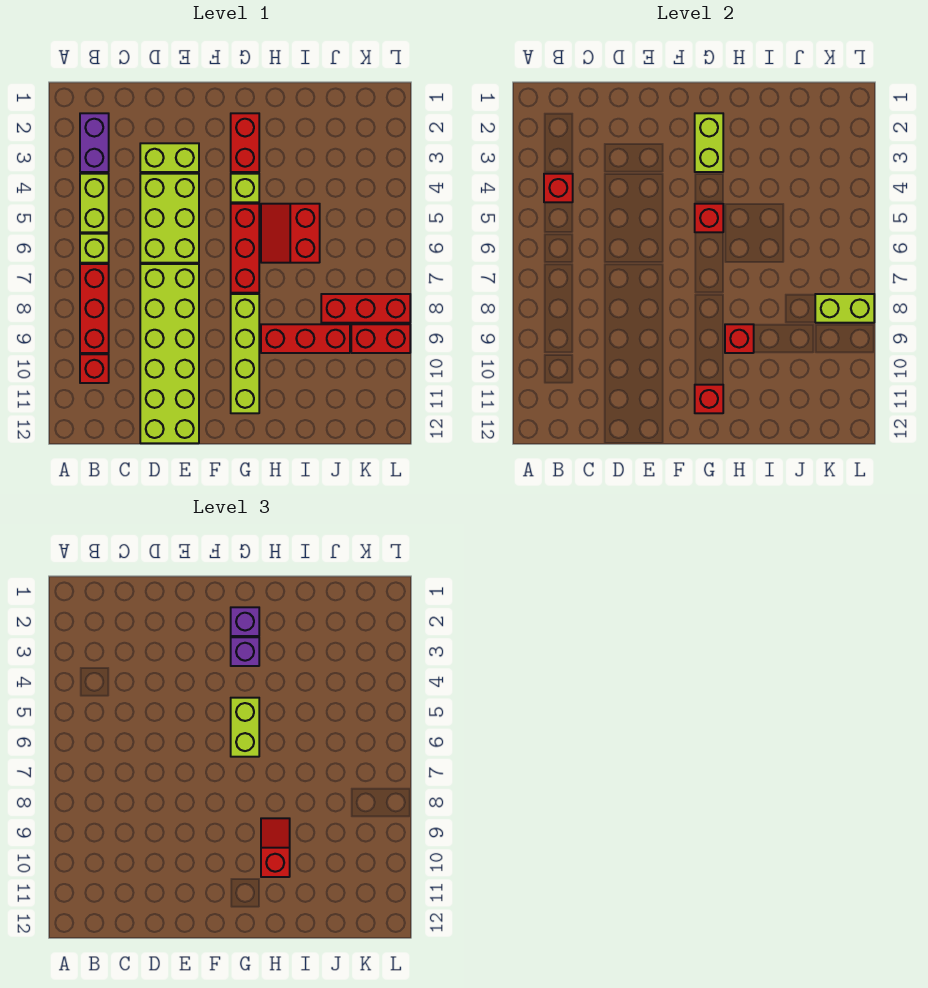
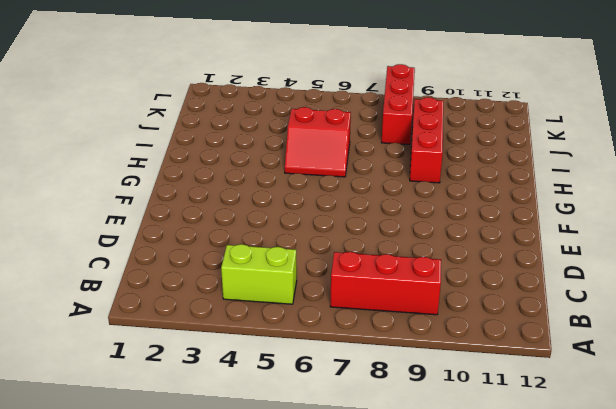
none -> purple brick B2:B3 level 1
none -> lime brick B6 level 1
none -> red brick B10 level 1

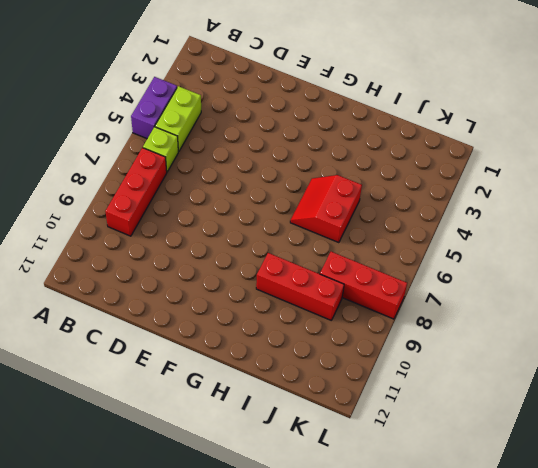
purple brick A4:A5 level 1 -> purple brick B2:B3 level 1
none -> red brick B10 level 1
none -> lime brick D3:E3 level 1
none -> lime brick D4:E6 level 1

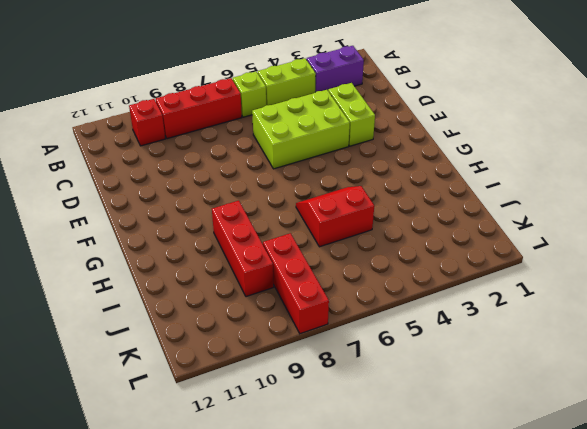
none -> lime brick D7:E12 level 1
none -> red brick G2:G3 level 1
none -> lime brick G4 level 1

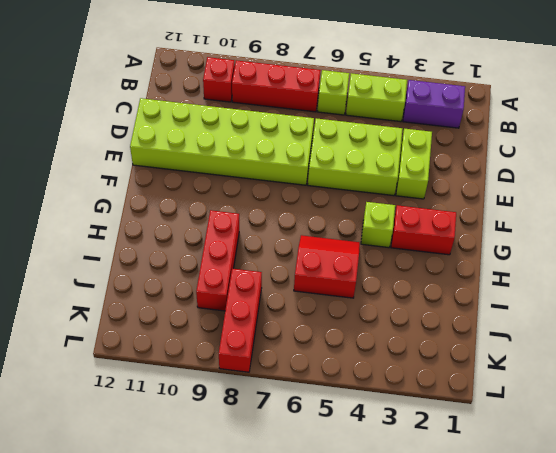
none -> red brick G5:G7 level 1
none -> lime brick G8:G11 level 1
none -> red brick K9:L9 level 1

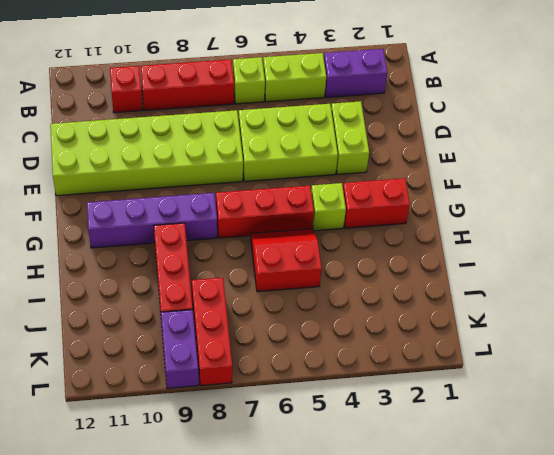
purple brick G8:G11 level 1 -> lime brick G8:G11 level 1
purple brick K9:L9 level 1 -> red brick K9:L9 level 1
none -> red brick B4 level 2
none -> lime brick G2:G3 level 2
none -> red brick G5 level 2

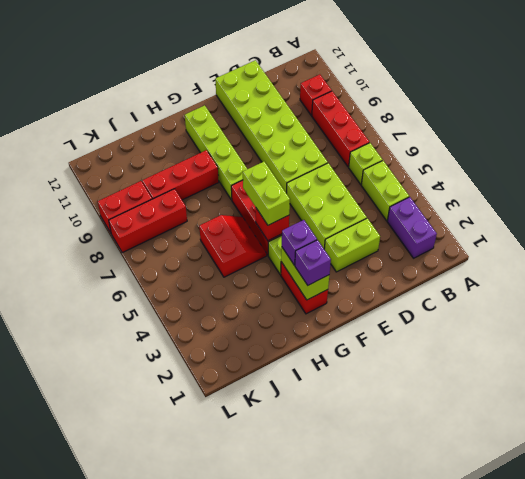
none -> red brick B4 level 2
none -> red brick G11 level 2
none -> red brick H9 level 2

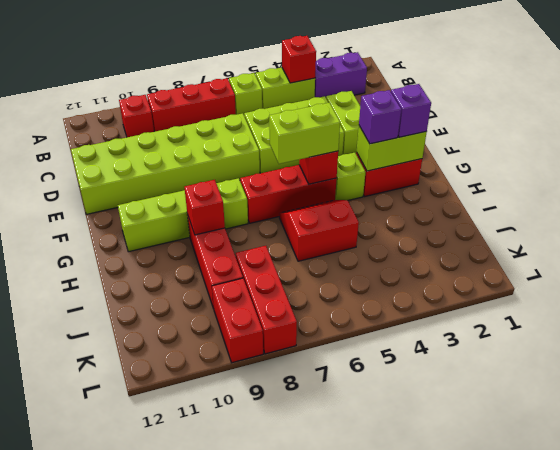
none -> red brick G11 level 2
none -> lime brick K8:L8 level 2
none -> red slope H9:H10 level 3 top 10

